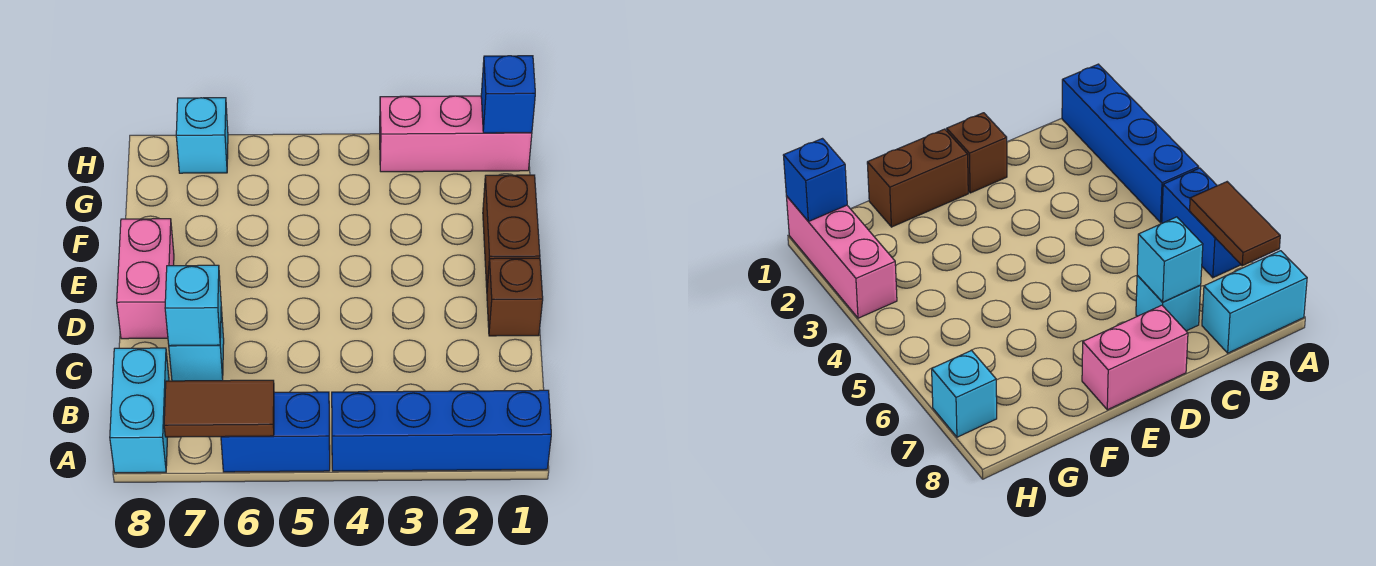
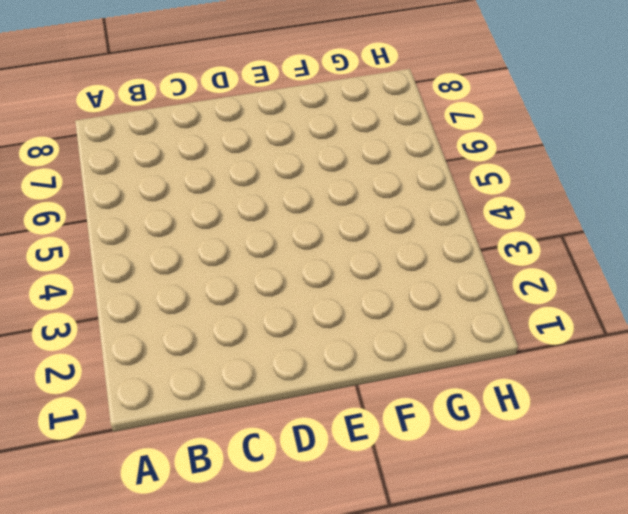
none -> blue brick A1:A4 level 1
none -> blue brick A5:A6 level 1
none -> cyan brick A8:B8 level 1

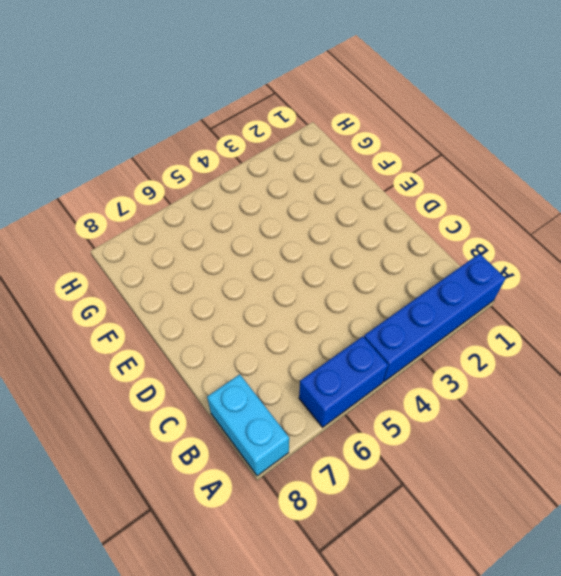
none -> cyan brick C7 level 1
none -> brown brick D1 level 1
none -> pink brick D8:E8 level 1

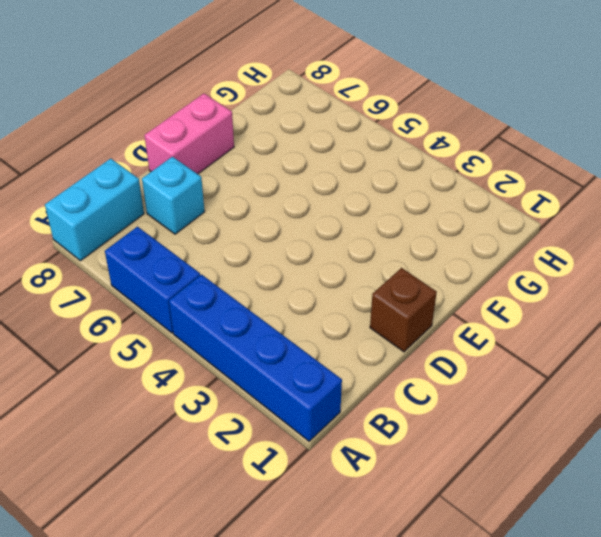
none -> brown brick E1:F1 level 1
none -> pink brick H1:H3 level 1
none -> cyan brick H7 level 1

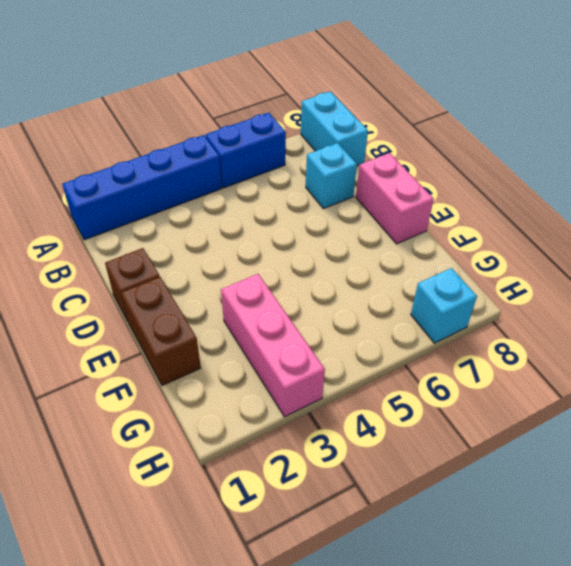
pink brick F3:H3 level 1 -> pink brick H1:H3 level 1
none -> brown tile A6:A7 level 2
none -> cyan brick C7 level 2
none -> blue brick H1 level 2

